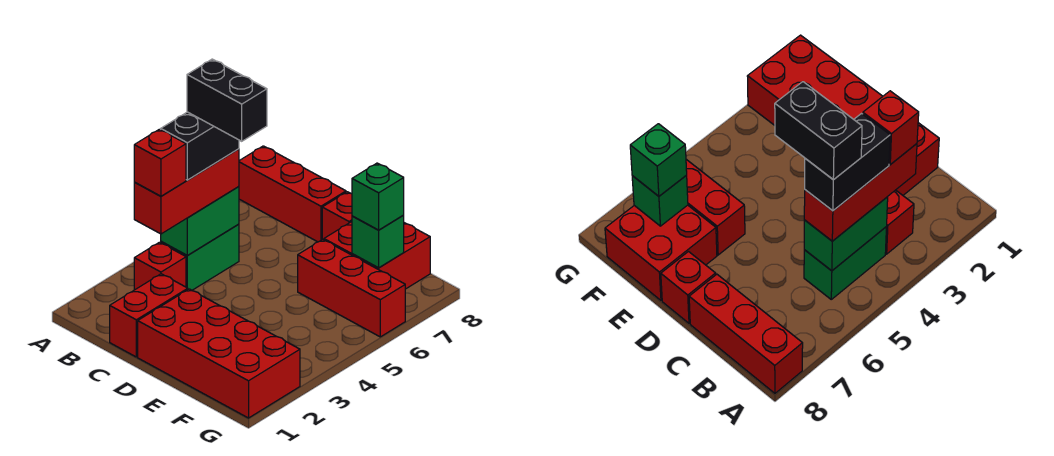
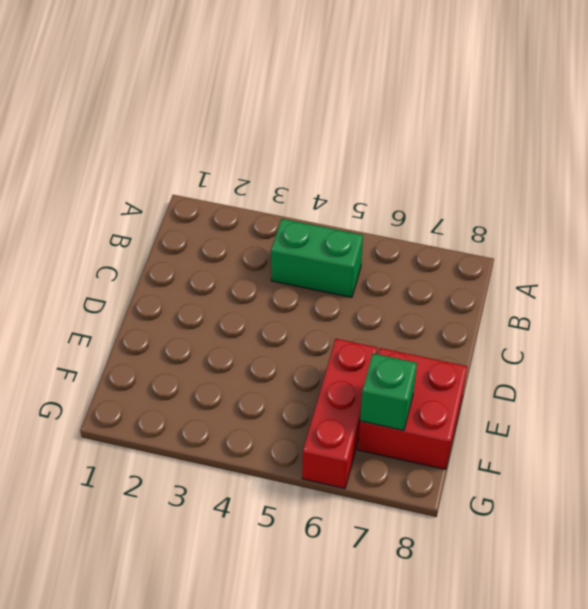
none -> red brick A8:C8 level 1
none -> red brick B3 level 1
none -> red brick C1:C2 level 1

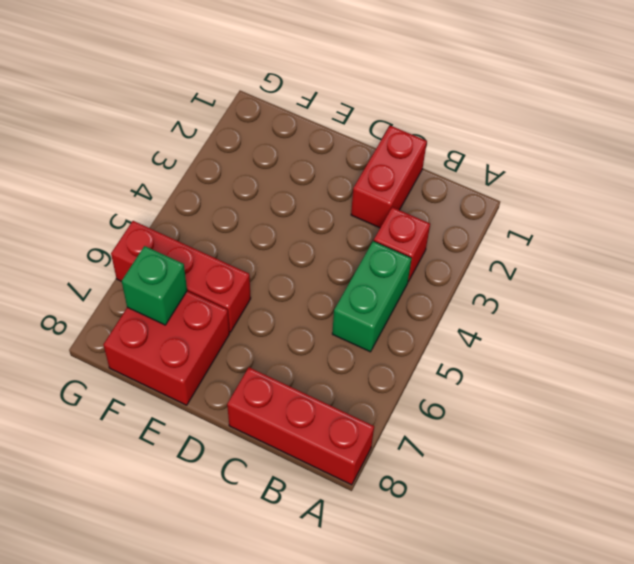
none -> red brick D1:G2 level 1
none -> red brick D8 level 1
none -> green brick B4:B5 level 2

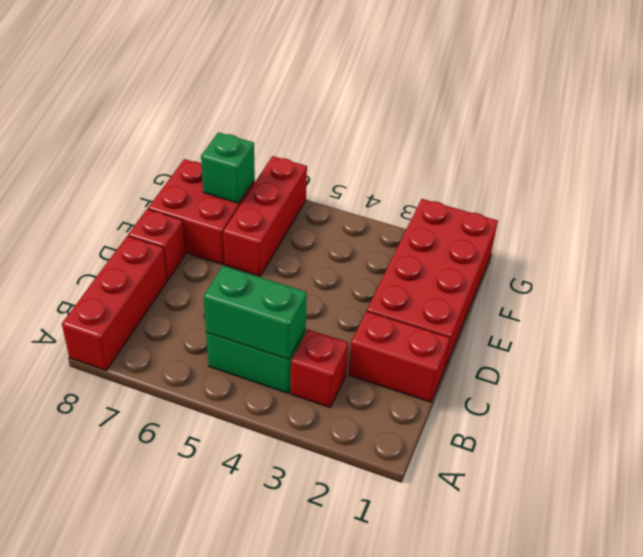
none -> red brick B3:B5 level 3
none -> green brick F7 level 3
none -> red brick B3 level 4

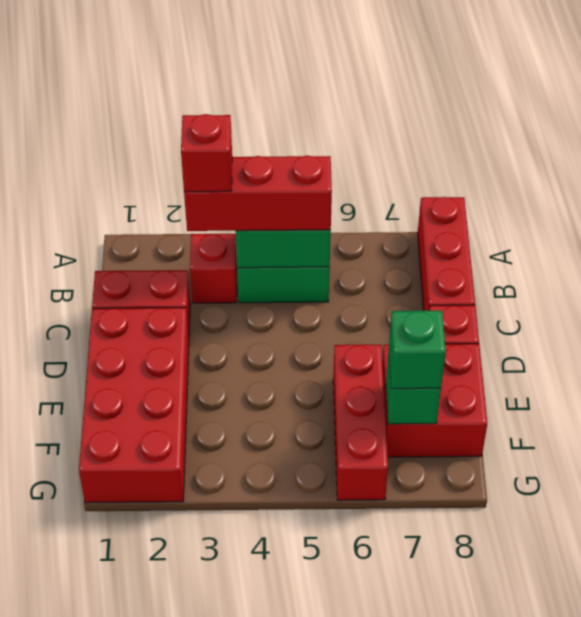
none -> black brick B4:B5 level 4
none -> black brick B5:C5 level 5

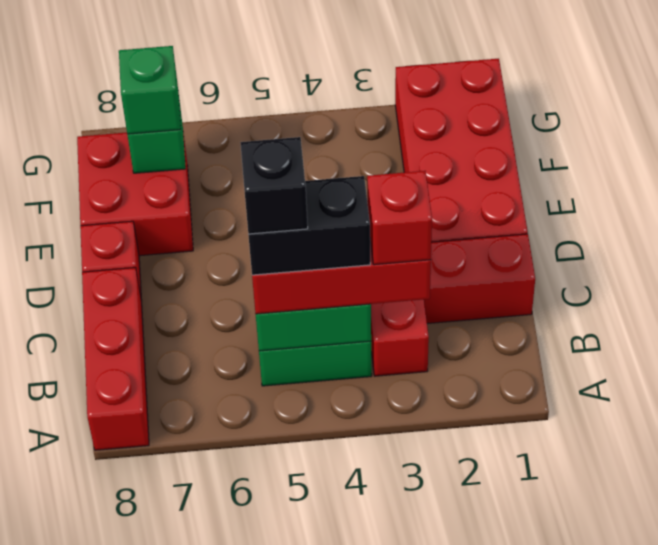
black brick B5 level 5 -> black brick B5:C5 level 5
none -> red brick E6:G6 level 1

